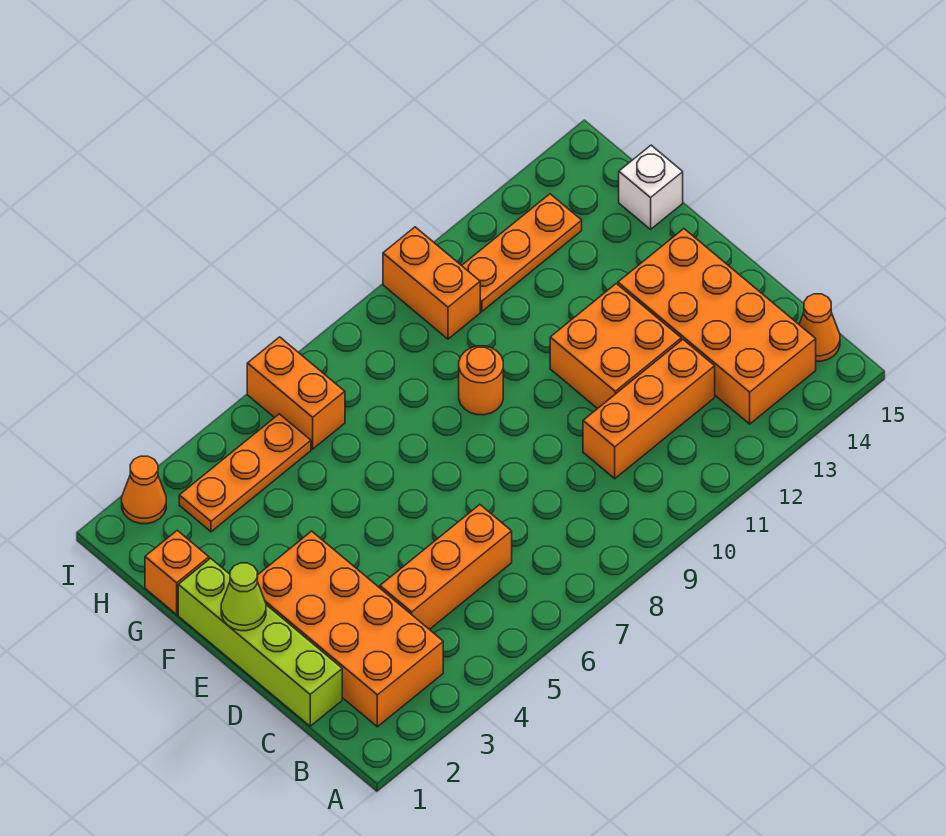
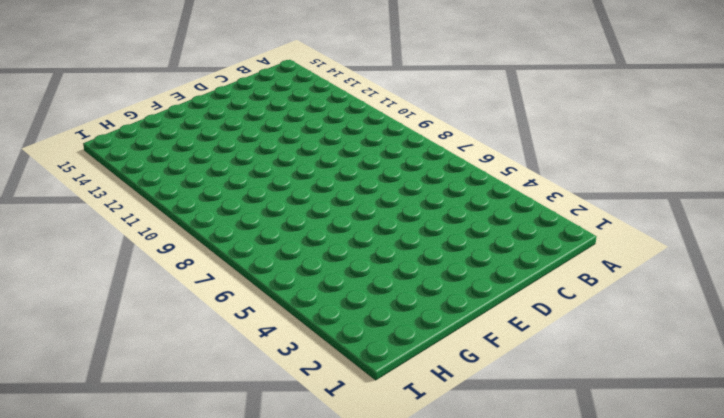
none -> orange brick B2:E3 level 1
none -> orange brick B13:E14 level 1
none -> orange cone B15 level 1

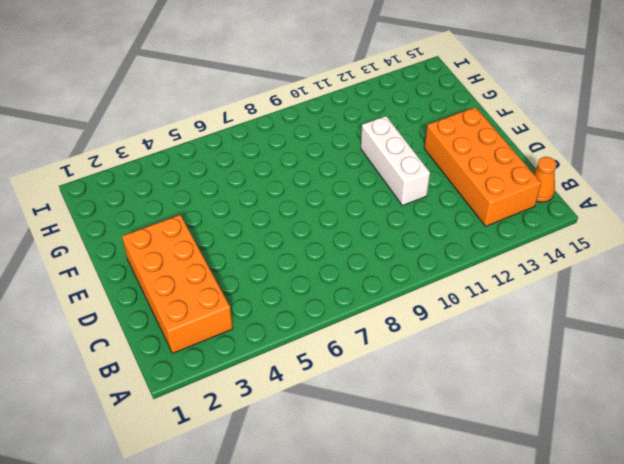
white brick D11:F11 level 1 -> orange brick D11:E12 level 1
none -> lime brick C1:F1 level 1
none -> orange brick C4:C6 level 1
none -> orange brick C10:C12 level 1

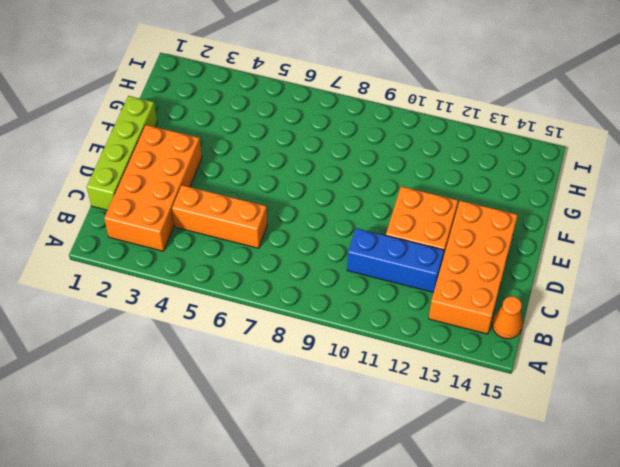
blue brick C10:C12 level 1 -> orange brick C10:C12 level 1
none -> orange round brick F9 level 1
none -> orange brick G1 level 1
none -> white brick G15 level 1

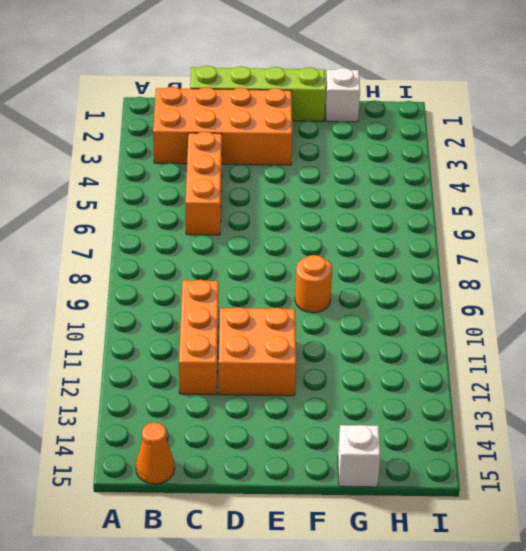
white brick G1 level 1 -> orange brick G1 level 1
none -> orange brick B13:E14 level 1
none -> orange plate H3:H5 level 1
none -> orange brick H6:I6 level 1

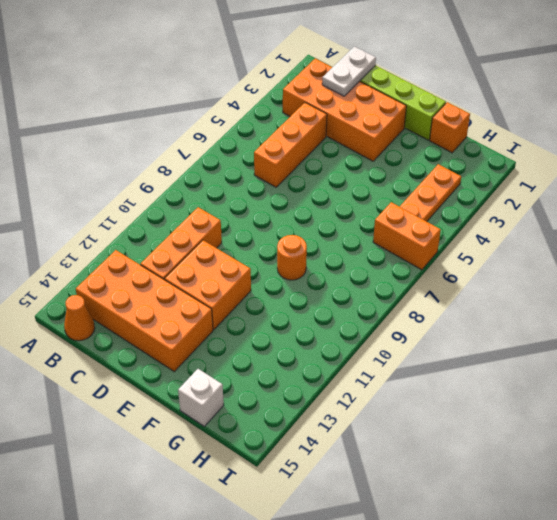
white plate C1:C2 level 2 -> none
none -> orange brick H10:I10 level 1
none -> orange plate H11:H13 level 1
none -> orange cone I2 level 1

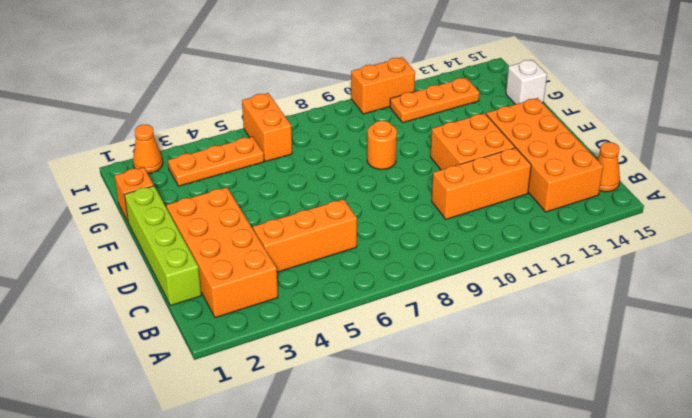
orange brick I10:I11 level 1 -> orange brick H10:I10 level 1
none -> lime cone E1 level 2

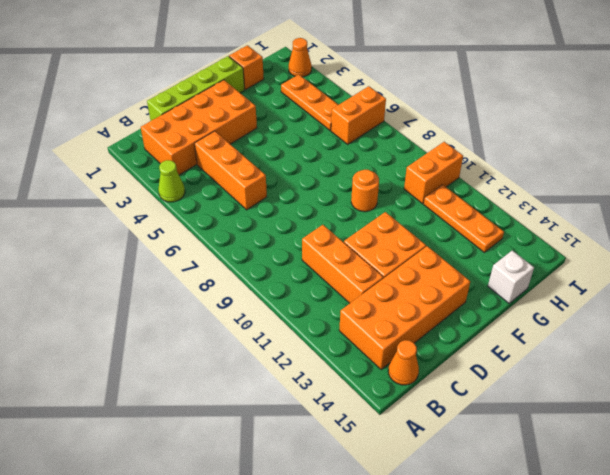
lime cone A4 level 1 -> lime cone E1 level 2

